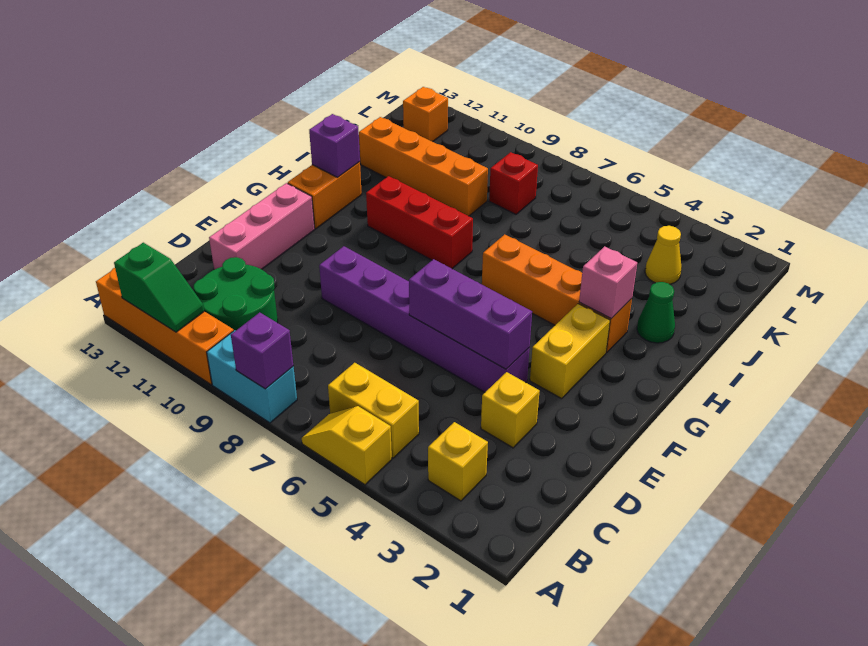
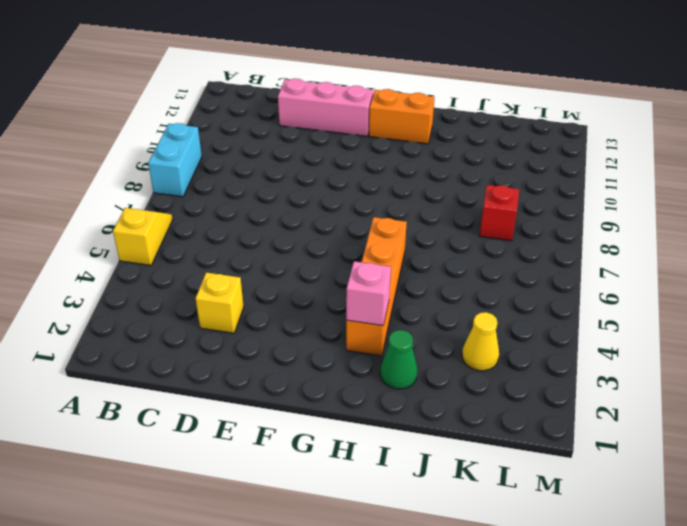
none -> orange brick A10:A13 level 1
none -> yellow brick B3 level 1
none -> yellow brick B5:B6 level 1

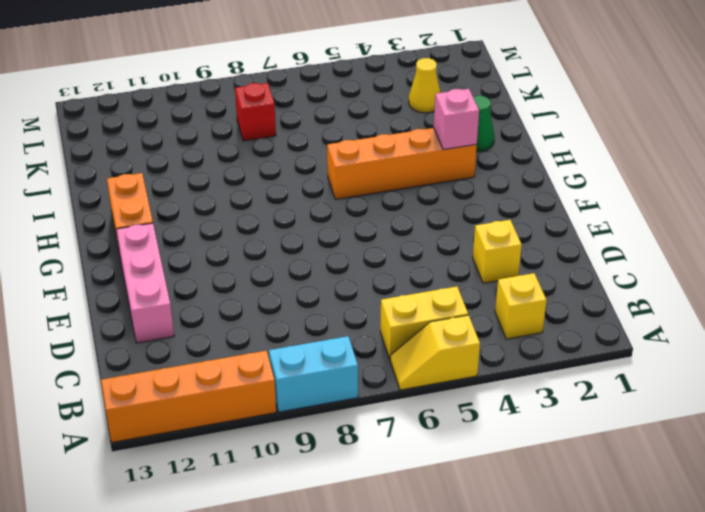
none -> green round brick B10:C11 level 1
none -> purple brick E4:E9 level 1
none -> yellow brick F3:G3 level 1

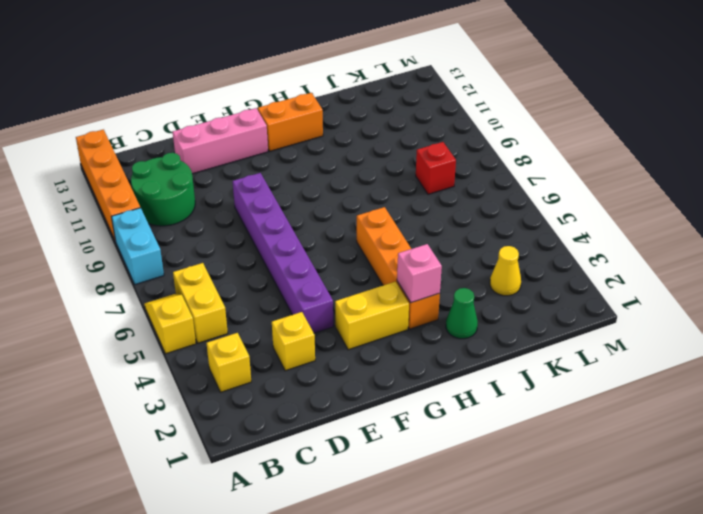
none -> red brick H8:H10 level 1
none -> orange brick J9:J12 level 1
none -> orange brick L12 level 1

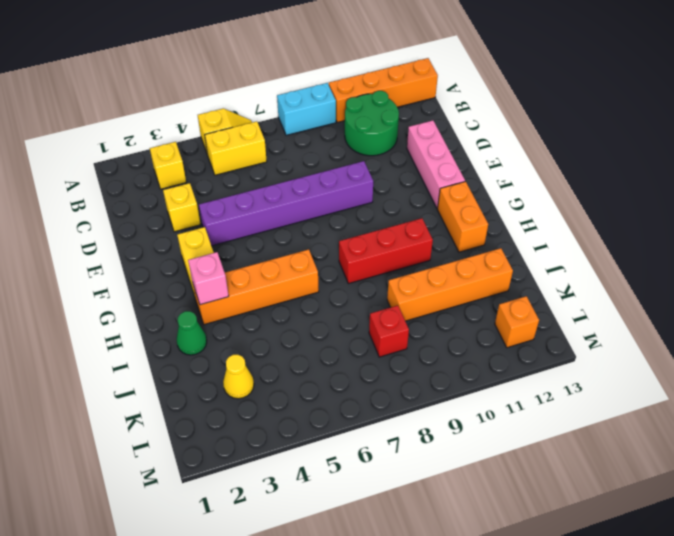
none -> purple brick A8 level 2
none -> green slope A11:A12 level 2 top 12
none -> purple brick E4:E6 level 2

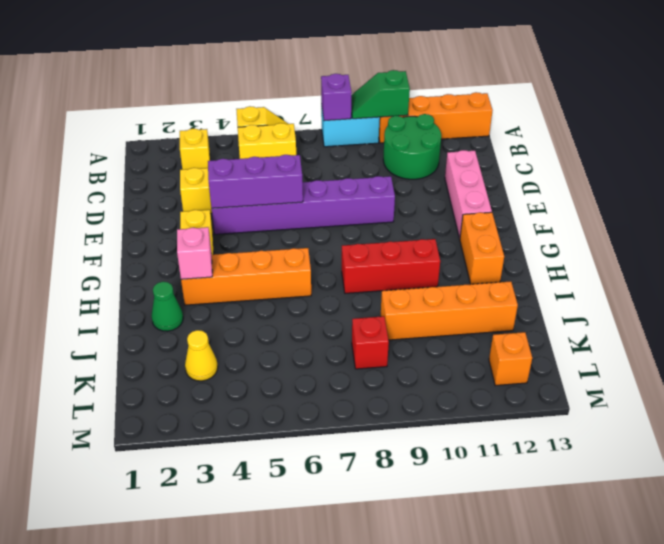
green slope A9:A10 level 2 top 10 -> green slope A11:A12 level 2 top 12
none -> purple brick H12 level 2

